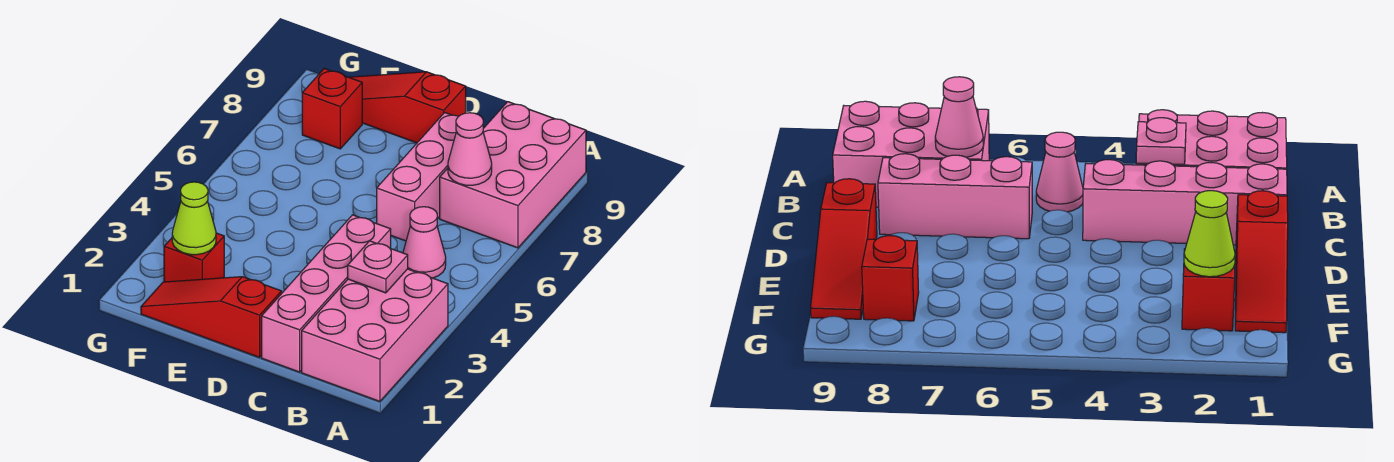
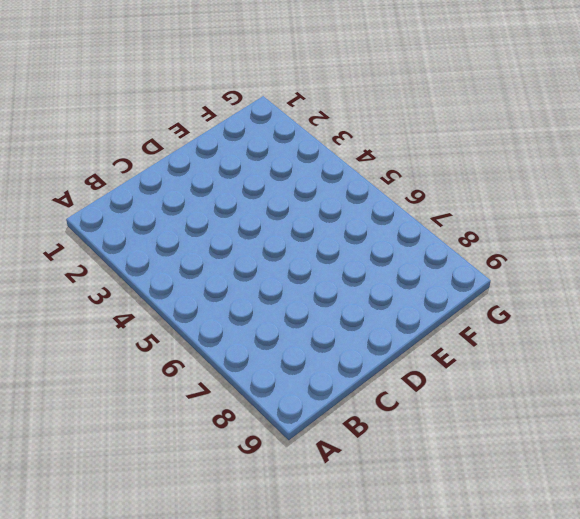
none -> pink brick A1:B3 level 1
none -> pink brick A7:B9 level 1
none -> pink cone B5 level 1

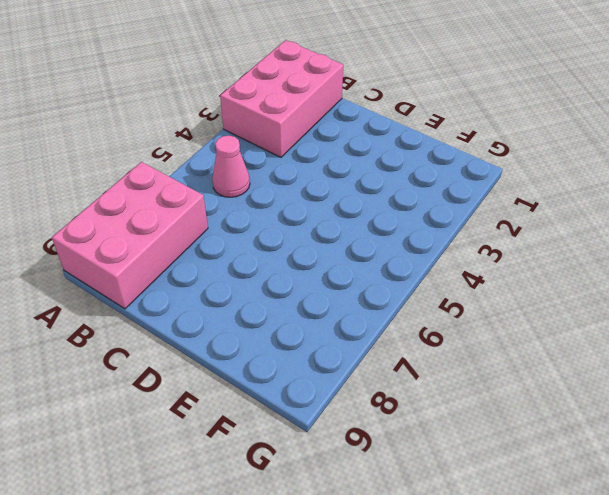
none -> pink brick C1:C4 level 1
none -> pink brick C6:C8 level 1
none -> red slope D1:F1 level 1 top D

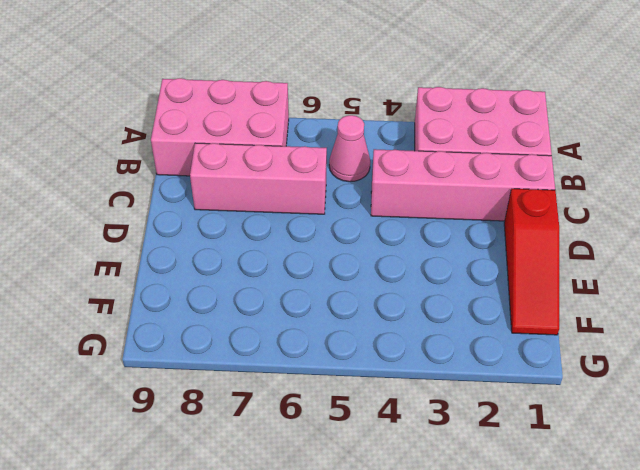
none -> red slope D9:F9 level 1 top D
none -> red brick F2 level 1
none -> red brick F8 level 1

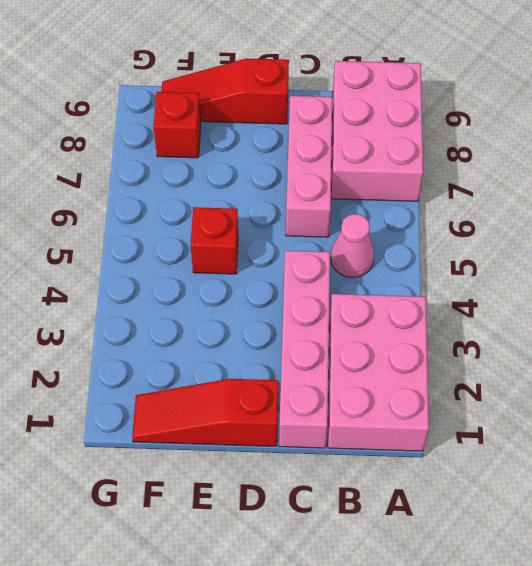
red brick E5 level 1 -> red brick F2 level 1
none -> pink plate B3 level 2
none -> pink cone B7 level 2
none -> lime cone F2 level 2

